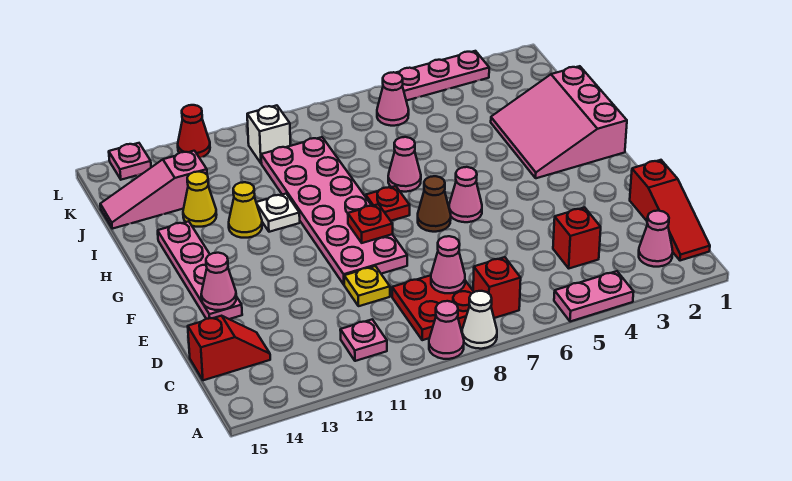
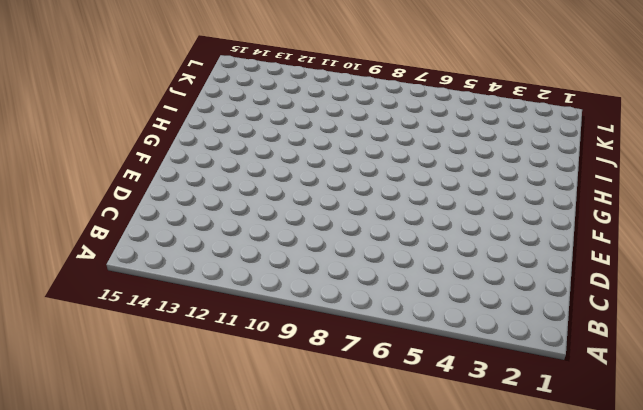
none -> pink plate A4:A5 level 1
none -> white cone A8 level 1
none -> pink cone A9 level 1
none -> red slope B1:D1 level 1 top D

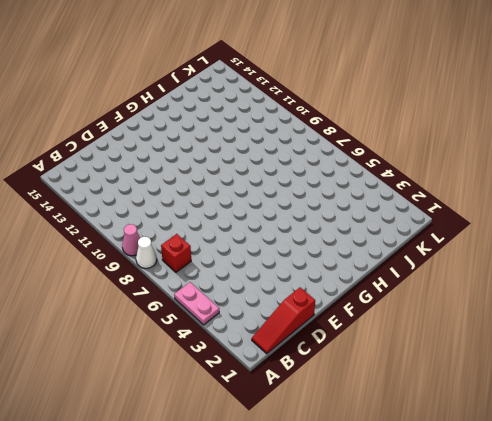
none -> pink cone B2 level 1
none -> red plate B8:C9 level 1
none -> pink plate B11 level 1
none -> red brick C4 level 1

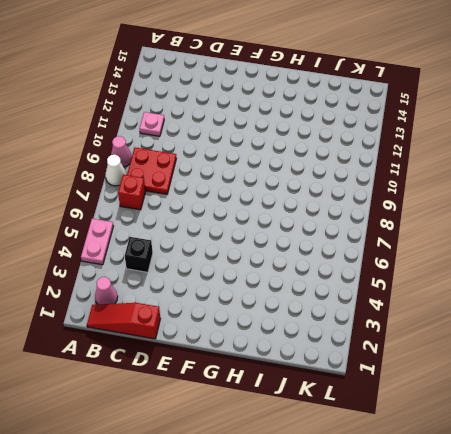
black brick C4 level 1 -> red brick C4 level 1
none -> red slope C14:C15 level 1 top 15
none -> yellow plate D10 level 1
none -> pink plate E9:J10 level 1
none -> pink plate E14:H14 level 1

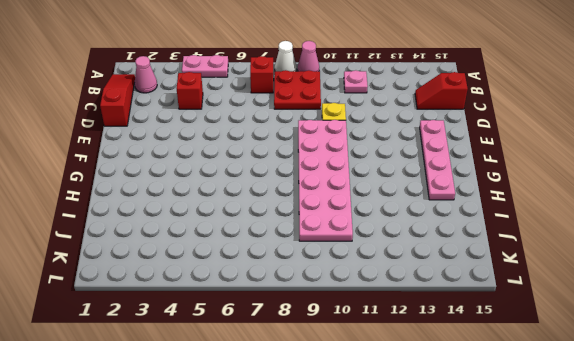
none -> pink cone F6 level 1
none -> brown cone F7 level 1
none -> pink slope G1:I3 level 1 top 1
none -> red plate G8 level 1

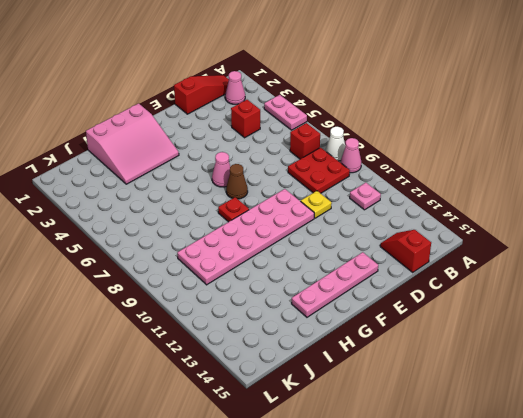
none -> pink cone H7 level 1
none -> white plate H11 level 1
none -> yellow cone H12 level 1
none -> yellow cone I13 level 1

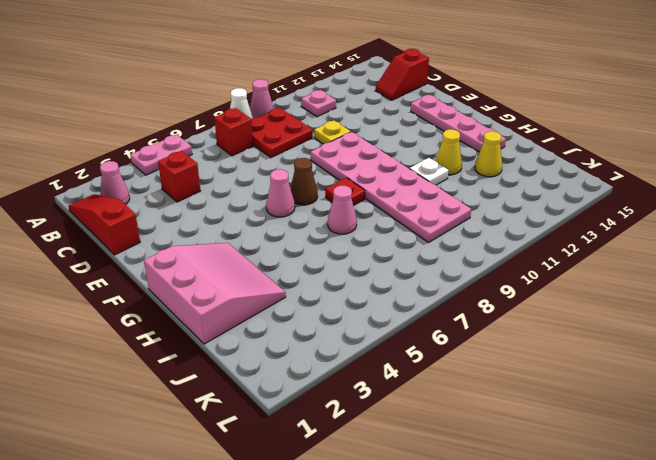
none -> pink slope J13:J15 level 1 top 13
none -> pink cone K6 level 1
none -> white brick K10 level 1
none -> pink plate L3:L5 level 1

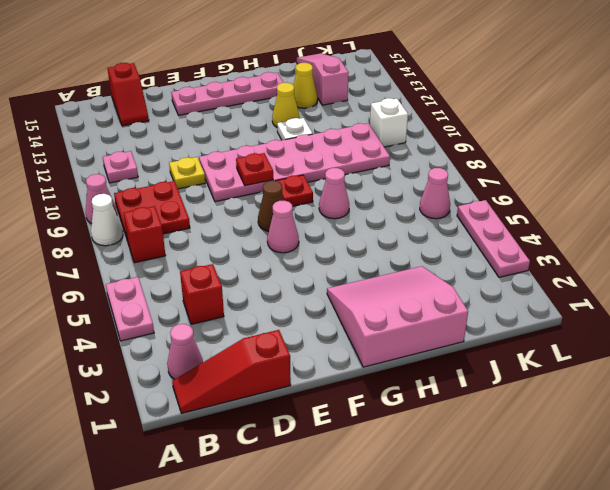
none -> red cone L12 level 1
none -> pink plate L14 level 1
none -> pink cone C8 level 2
none -> pink cone E14 level 2

